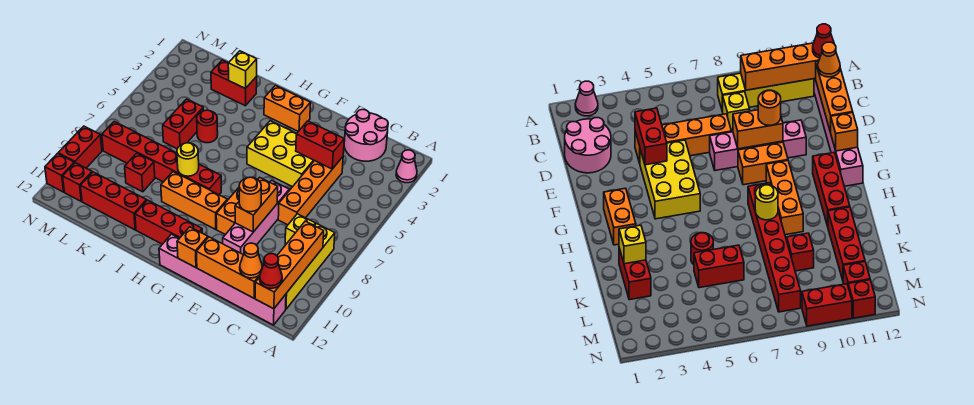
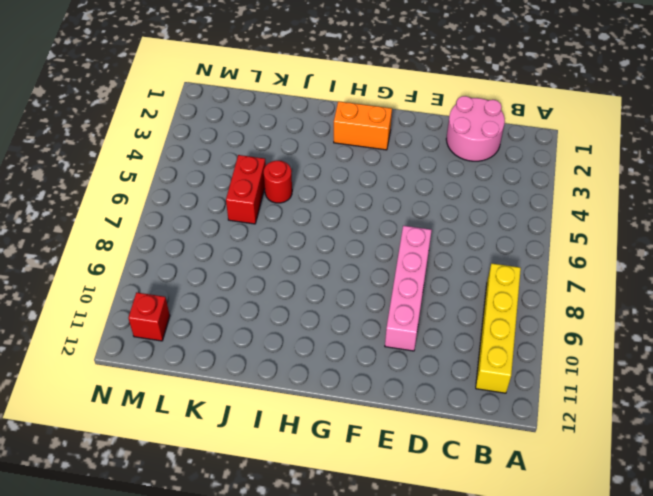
none -> pink cone A2 level 1
none -> pink brick B12:G12 level 1
none -> yellow brick C8 level 1
none -> orange brick D4:D7 level 1

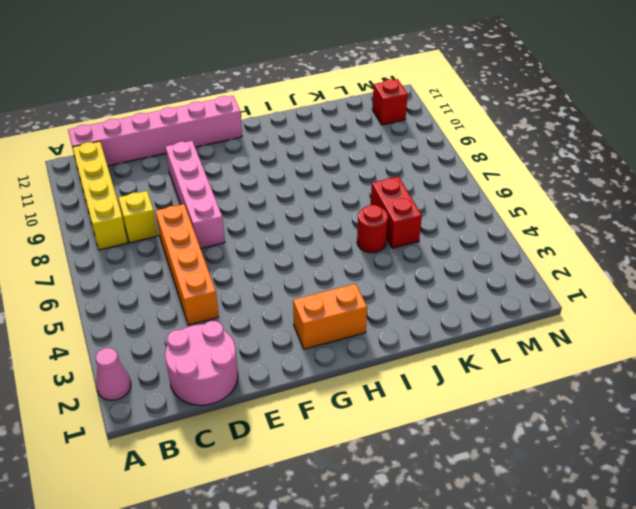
none -> yellow brick E4:G5 level 1
none -> orange brick F8:F9 level 1
none -> orange brick G9:I9 level 1
none -> red brick G11:I11 level 1

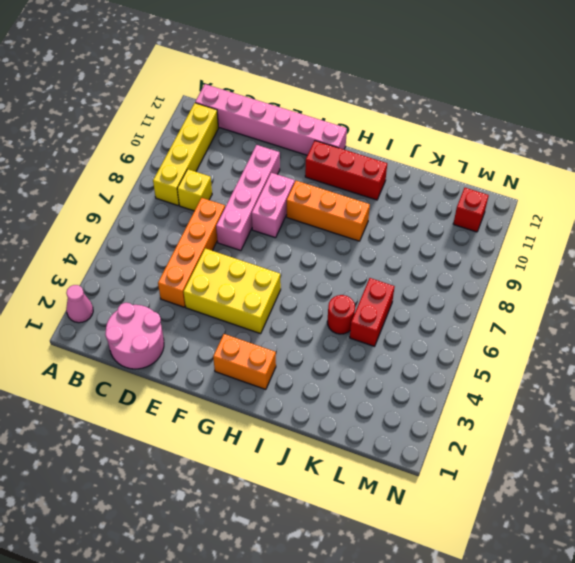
pink brick F8:F9 level 1 -> orange brick F8:F9 level 1
none -> red brick H8:M8 level 1
none -> red brick J2:K2 level 1
none -> red brick J11:L11 level 1
none -> red brick K9 level 1

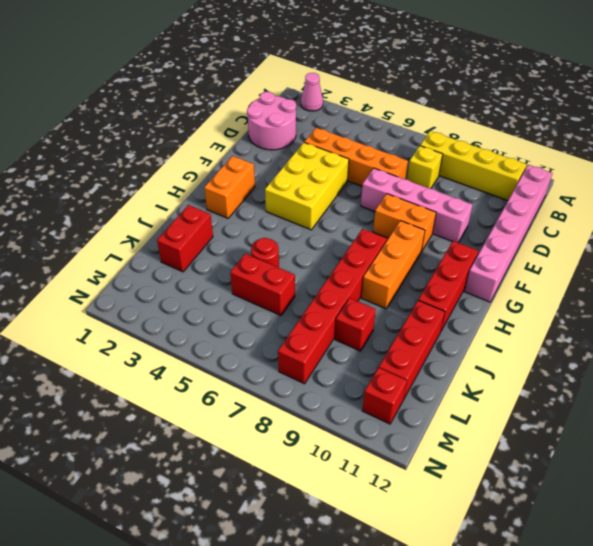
none -> red brick N9:N10 level 1
none -> red brick N11 level 1
none -> orange brick B9:B12 level 2
none -> orange brick C12:E12 level 2

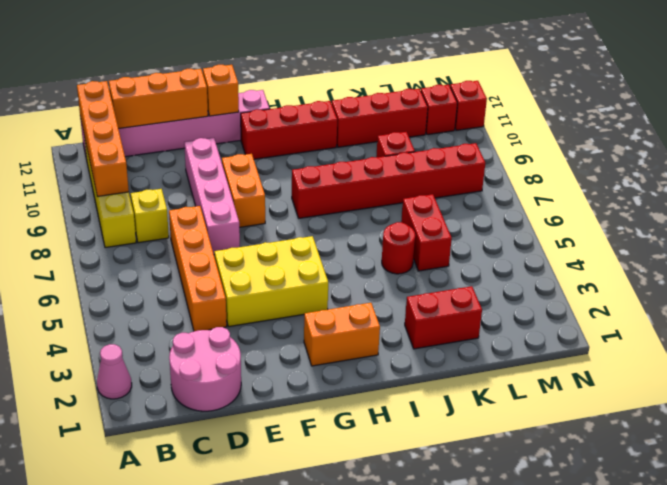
none -> orange brick G9:I9 level 1
none -> red brick N9:N10 level 1
none -> red brick D4:E4 level 2
none -> orange brick E8:E9 level 2

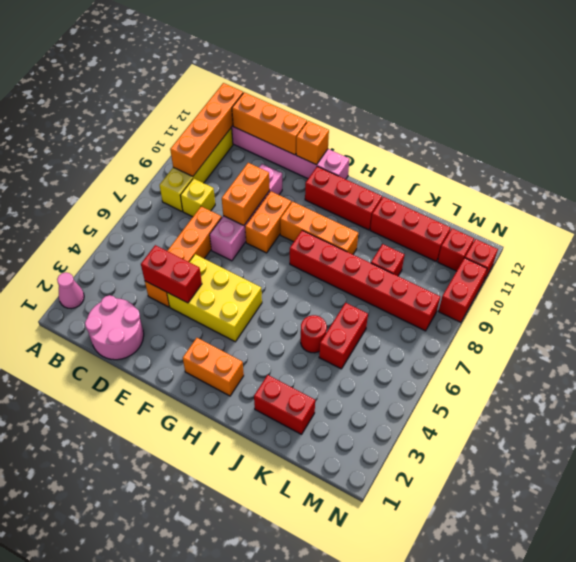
none -> yellow round brick I8 level 2
none -> yellow brick J2 level 2
none -> red cone B12 level 3
none -> orange cone C12 level 3

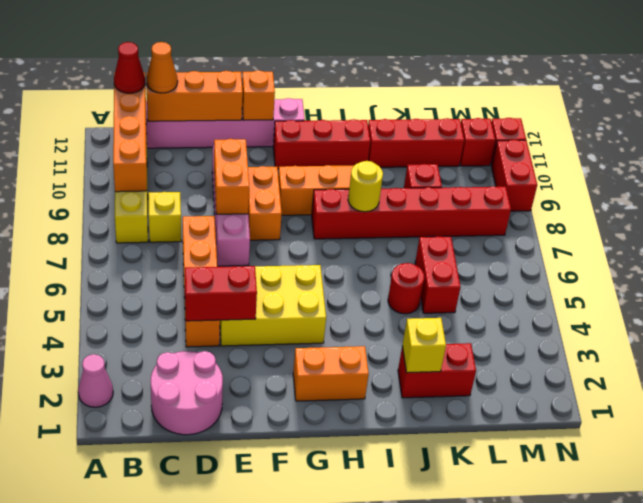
none -> orange round brick E9 level 3

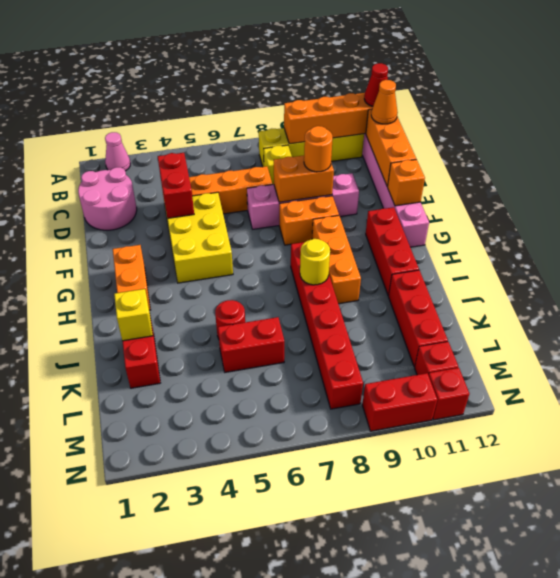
none -> red brick K9 level 1

